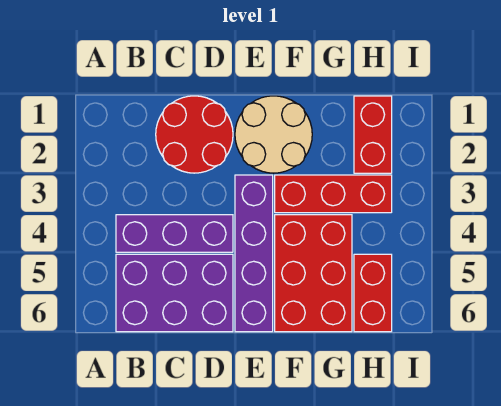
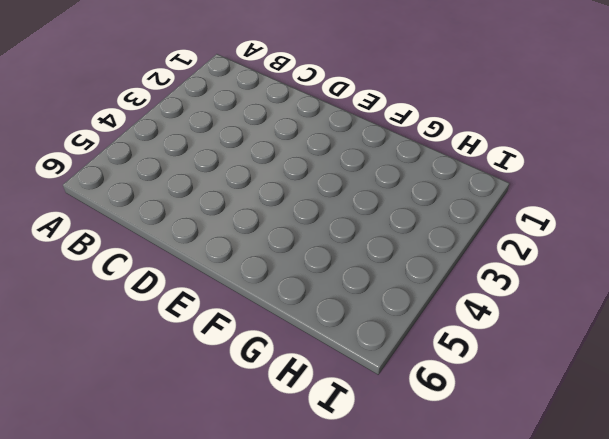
none -> purple brick B4:D4 level 1
none -> purple brick B5:D6 level 1

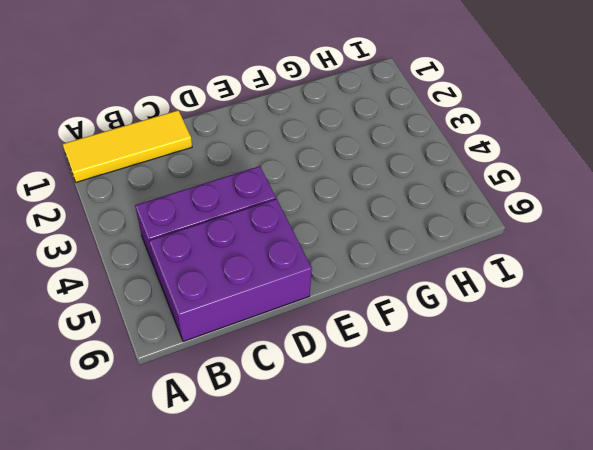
yellow tile A1:C1 level 1 -> red round brick C1:D2 level 1
none -> tan round brick E1:F2 level 1
none -> purple brick E3:E6 level 1

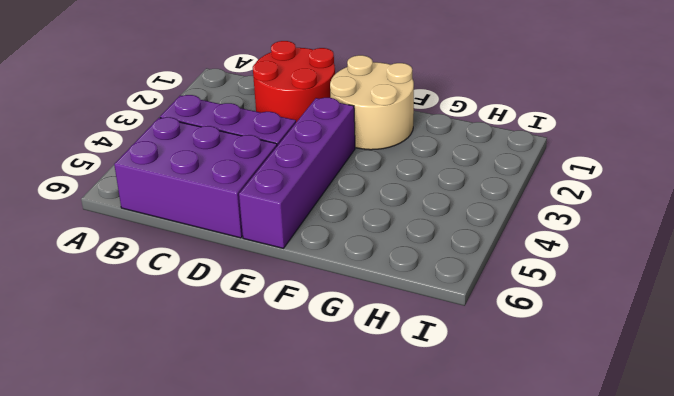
none -> red brick F3:H3 level 1
none -> red brick F4:G6 level 1

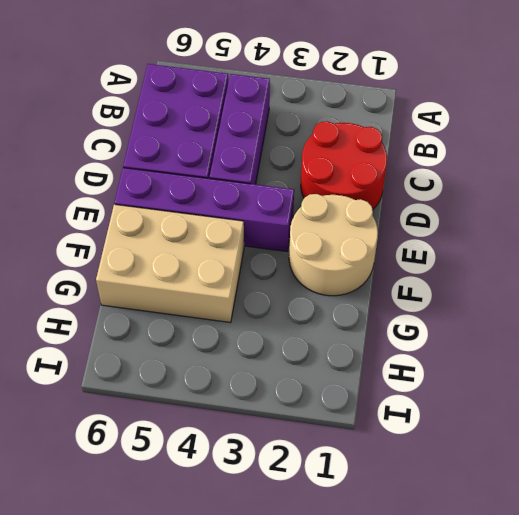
tan brick F4:G6 level 1 -> red brick F4:G6 level 1
none -> red brick F3:H3 level 1
none -> red brick H1:H2 level 1

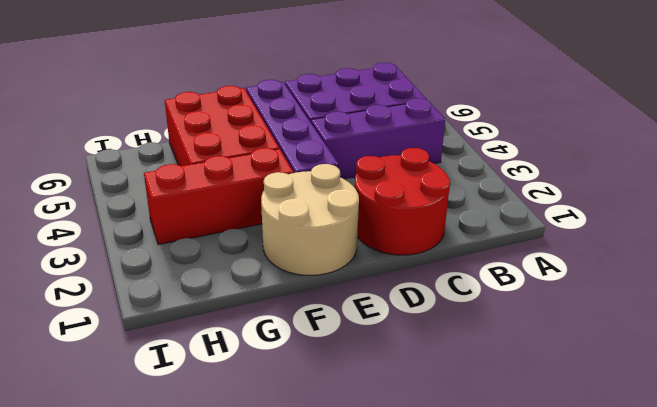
none -> red brick H1:H2 level 1
none -> red brick H5:H6 level 1

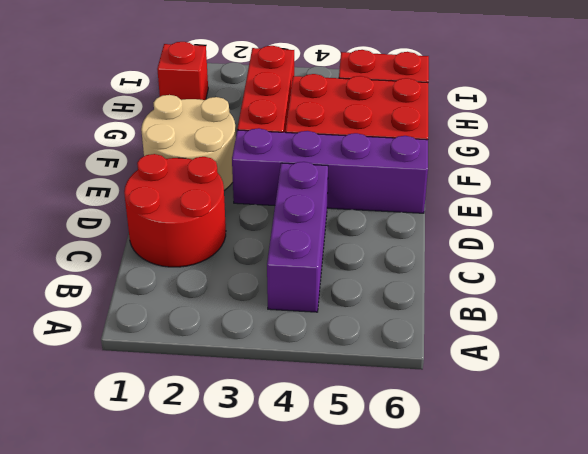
red brick H1 level 1 -> red brick H1:H2 level 1
none -> purple brick B5:D6 level 1

